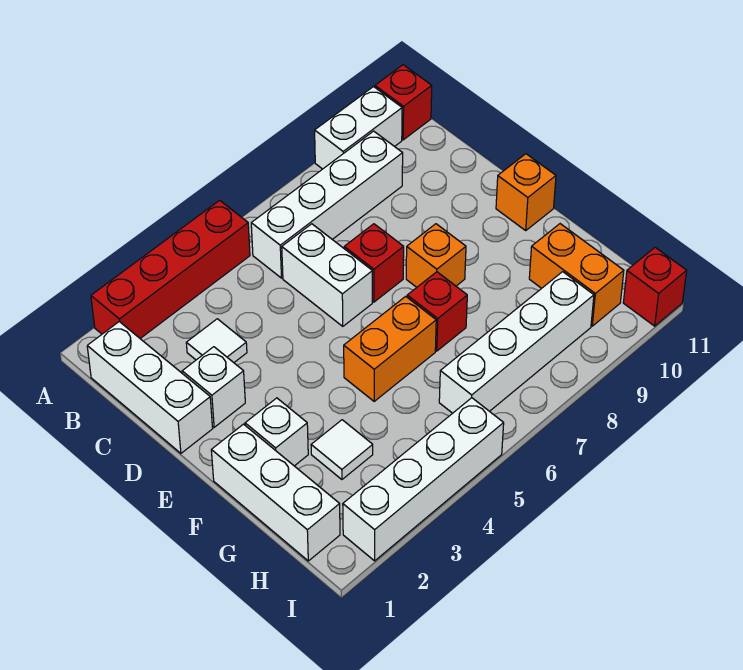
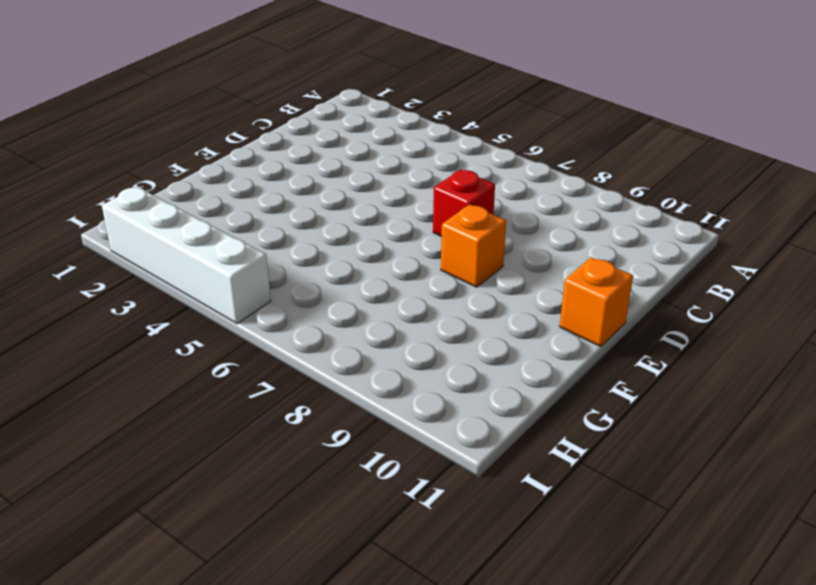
none -> red brick A2:A5 level 1
none -> white brick A9:A10 level 1
none -> red brick A11 level 1

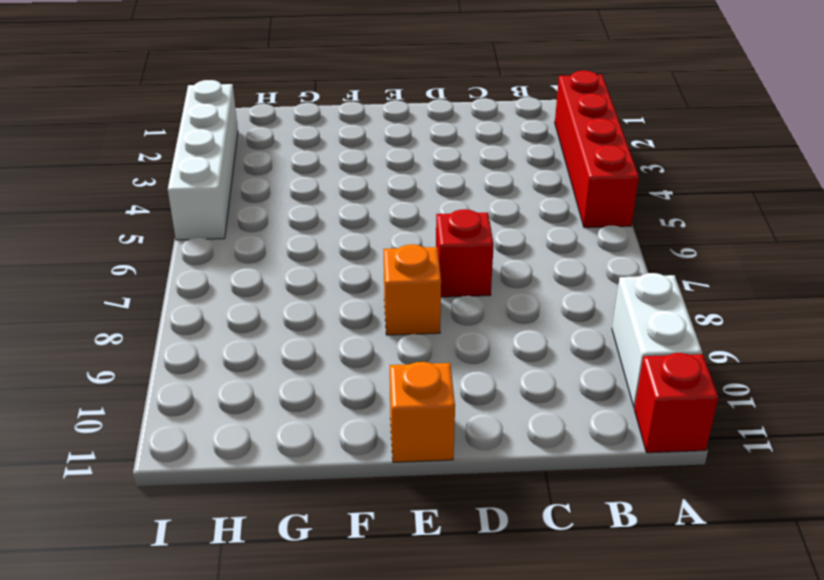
none -> white brick B1:D1 level 1
none -> white brick B6:B9 level 1
none -> white tile C3 level 1

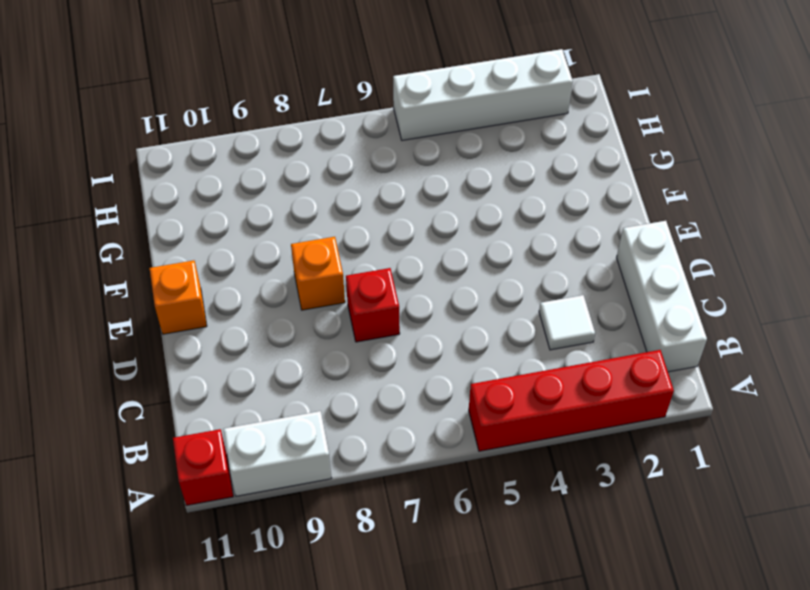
none -> white brick B6:B9 level 1
none -> white brick C6:D6 level 1
none -> white brick D2 level 1

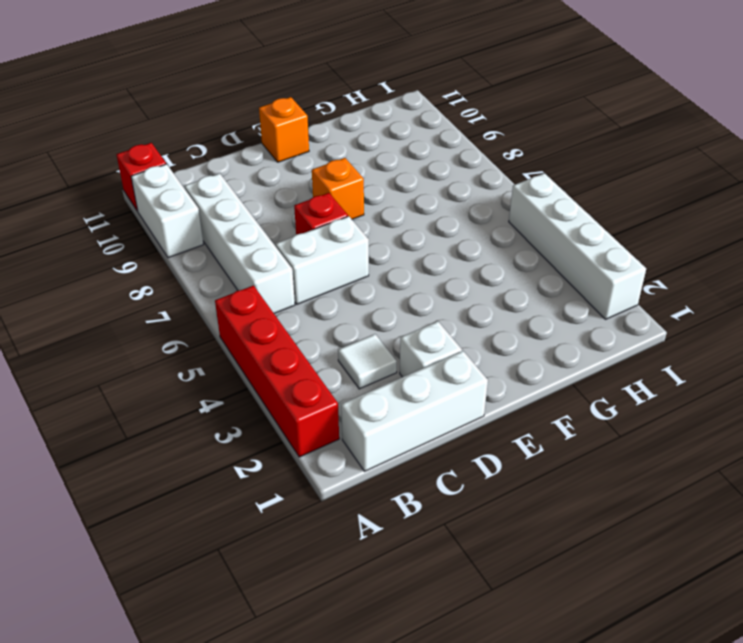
none -> white brick F1:H1 level 1
none -> white brick F2 level 1
none -> orange brick F5:F6 level 1

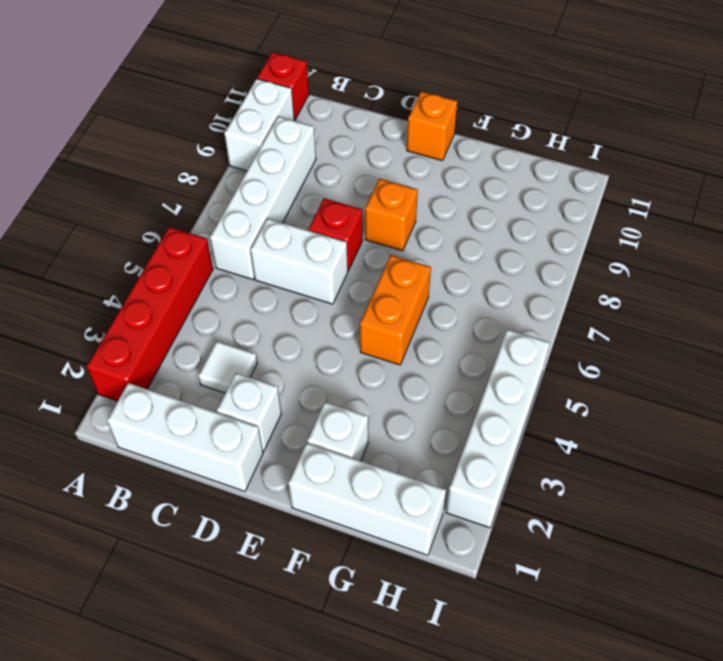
none -> red brick F7 level 1
none -> white tile G3 level 1
none -> orange brick G10:H10 level 1

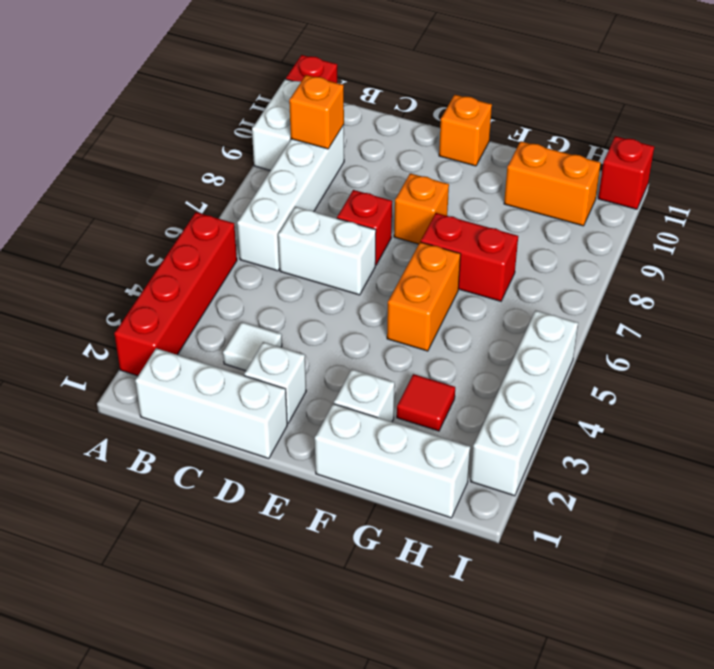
orange brick B9 level 2 -> none
red brick F7:G7 level 1 -> red brick F7 level 1
red tile G3 level 1 -> white tile G3 level 1
none -> white brick H6:H9 level 1

